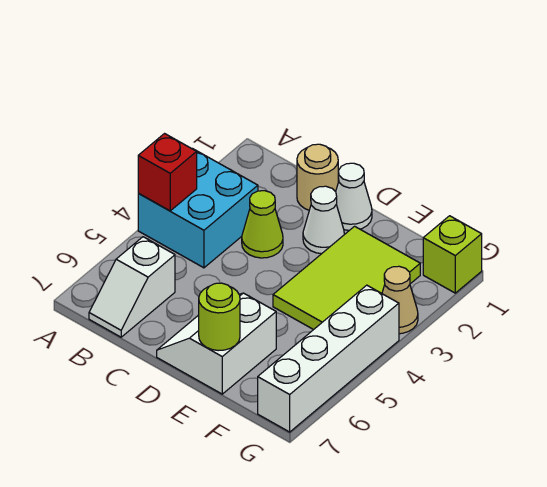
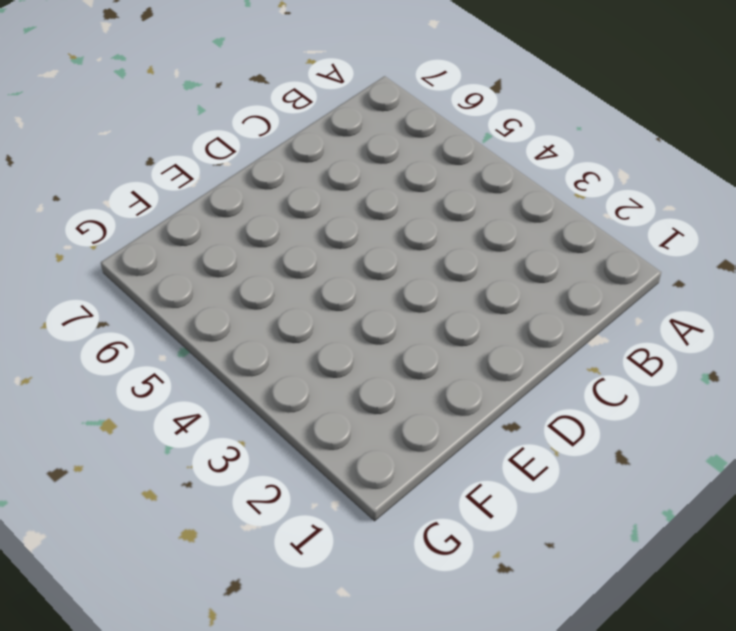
none -> cyan brick A3:B4 level 1
none -> white slope B6:B7 level 1 top 6
none -> tan round brick C1 level 1

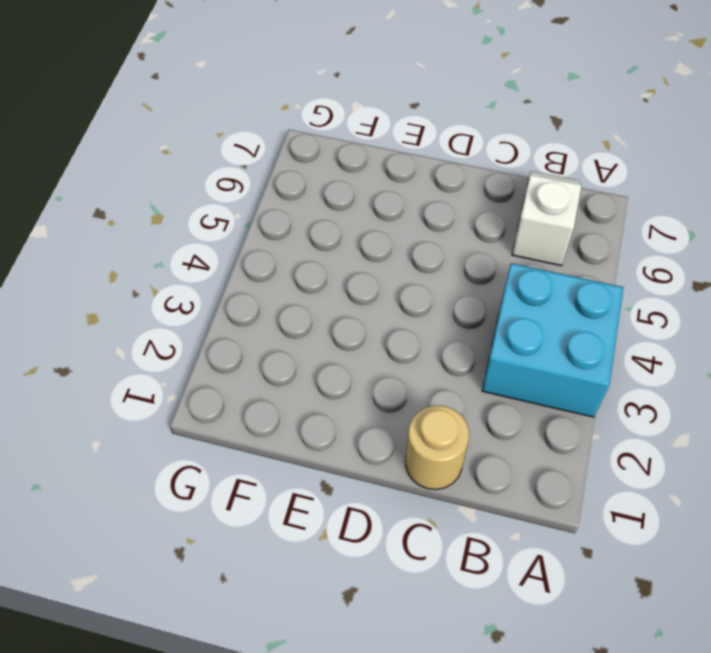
none -> lime cone C3 level 1
none -> white cone D1 level 1
none -> white cone D2 level 1

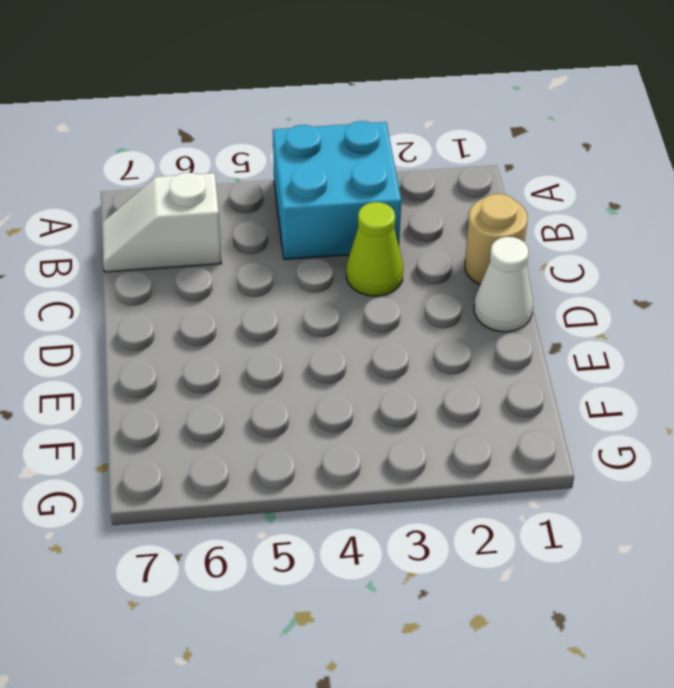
none -> white cone D2 level 1
none -> white slope D6:E7 level 1 top E
none -> lime tile E2:F4 level 1

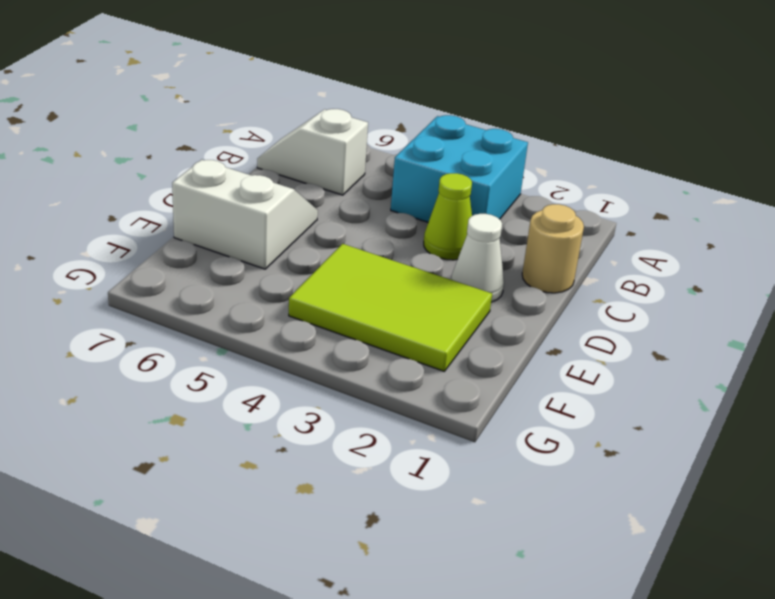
none -> white cone D1 level 1
none -> lime brick G1 level 1
none -> tan cone G3 level 1

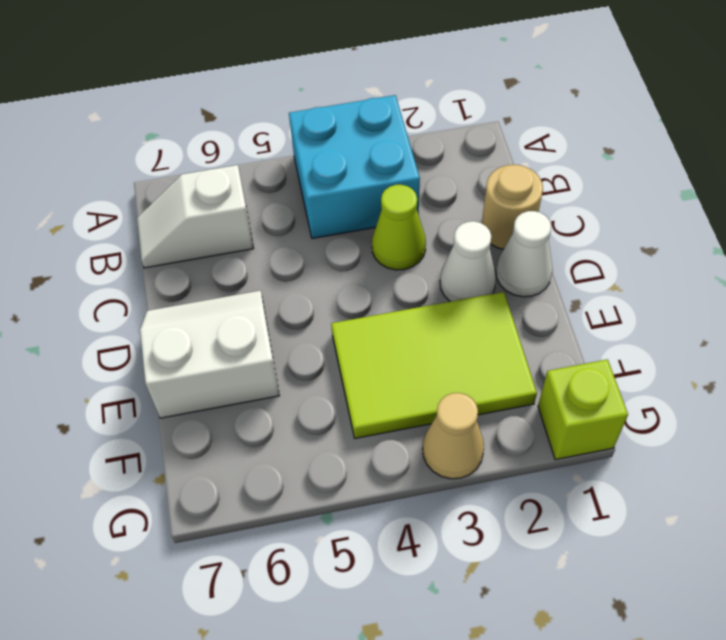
none -> white brick G4:G7 level 1
none -> red brick A4 level 2
none -> lime round brick E7 level 2

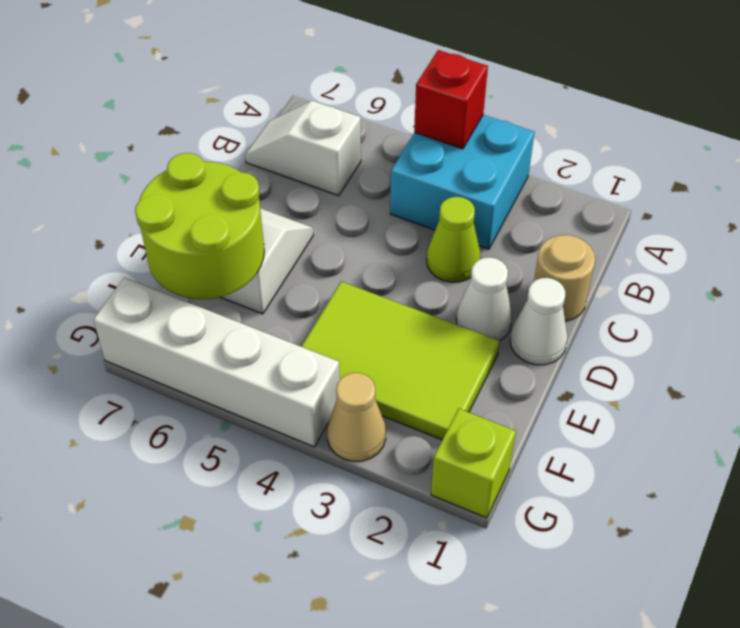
lime round brick E6:F7 level 2 -> lime round brick E7 level 2

